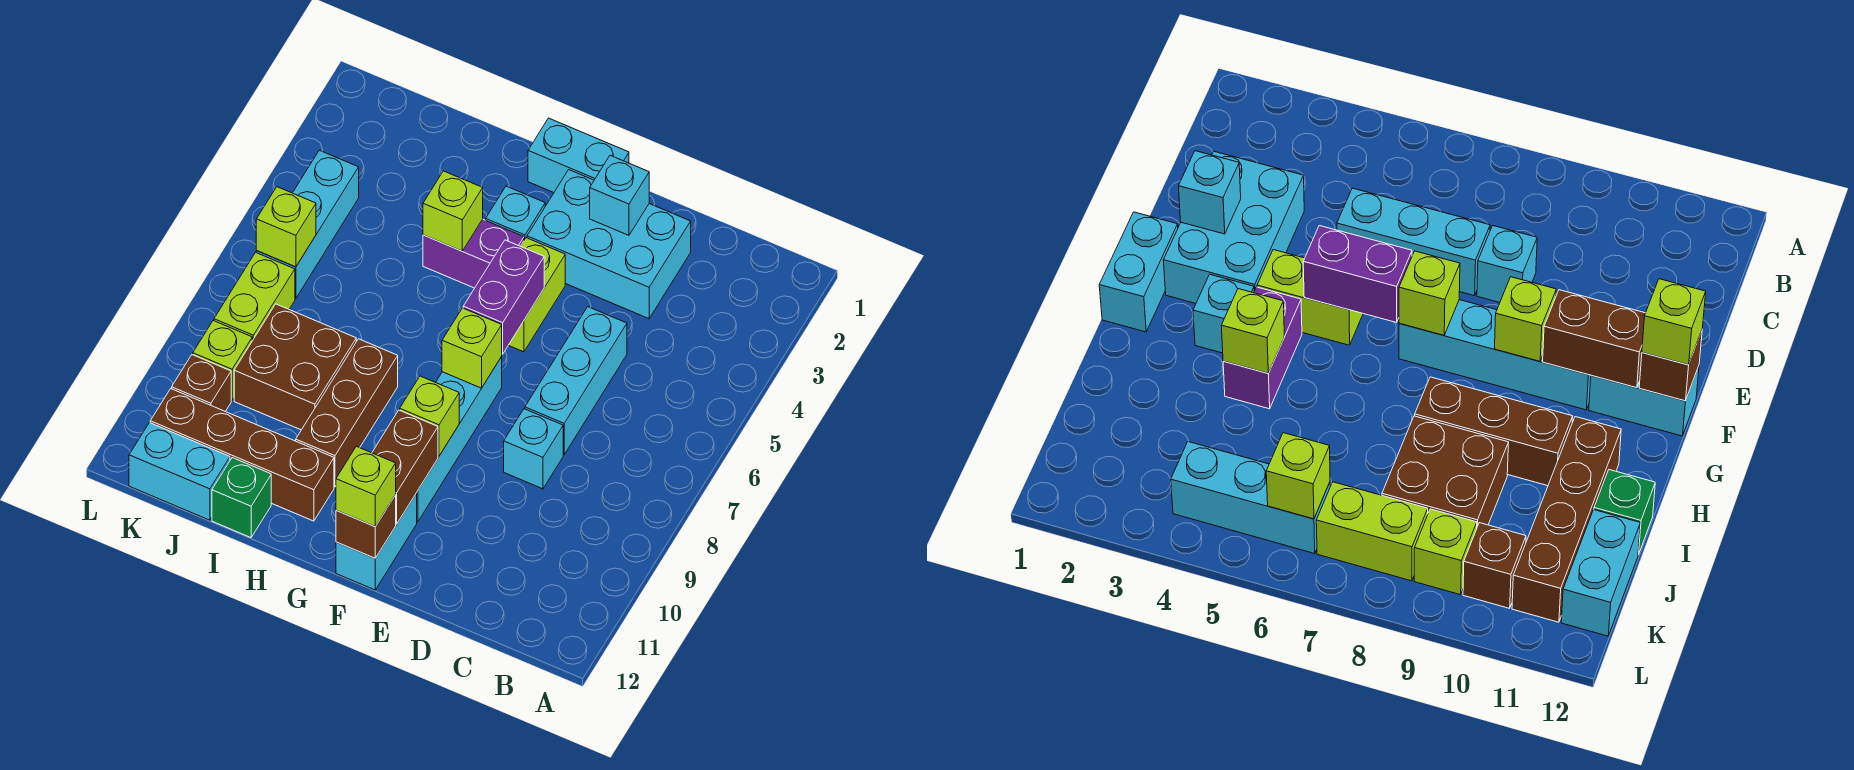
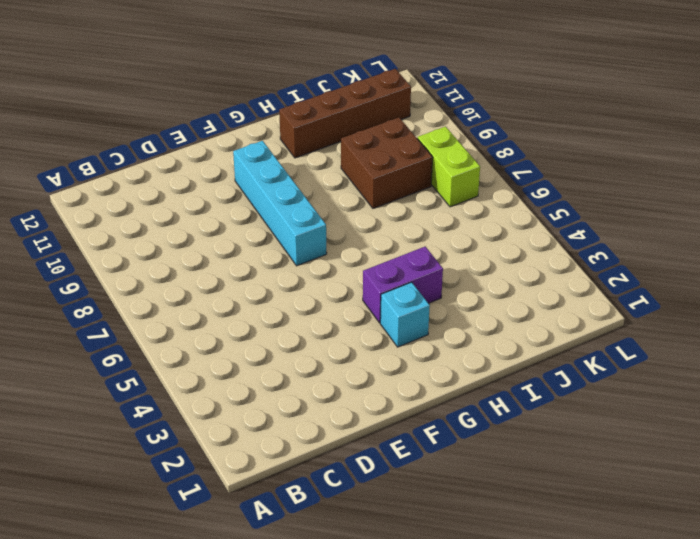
none -> cyan brick D2:F3 level 1
none -> cyan brick D5:D7 level 1
none -> cyan brick D8 level 1

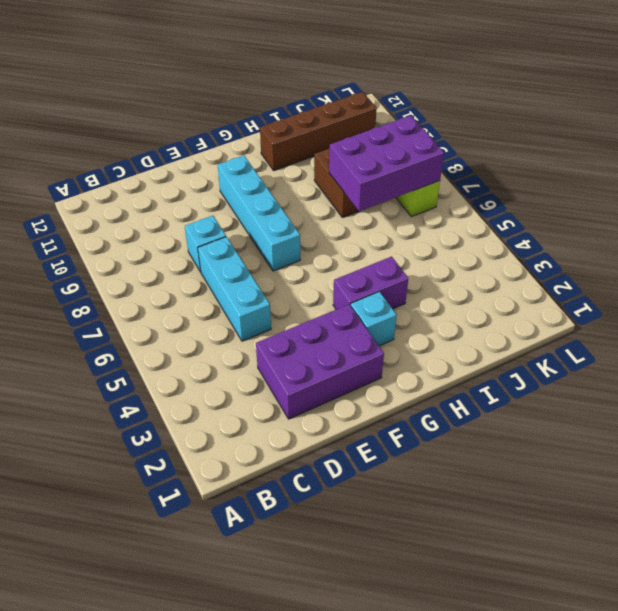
purple brick D2:F3 level 1 -> cyan brick D2:F3 level 1
purple brick I7:K8 level 2 -> none
none -> cyan brick F1:G1 level 1
none -> lime brick F4:F5 level 1
none -> cyan brick F11:F12 level 1

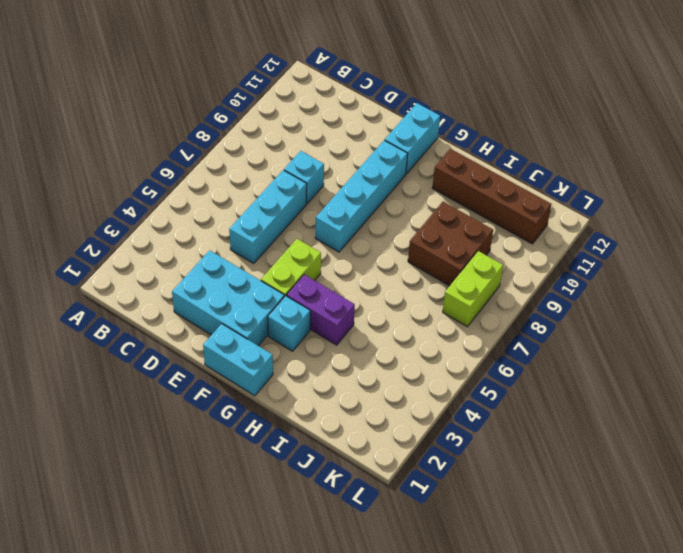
none -> brown brick H8:H10 level 1
none -> green brick I12 level 1
none -> cyan brick J12:K12 level 1

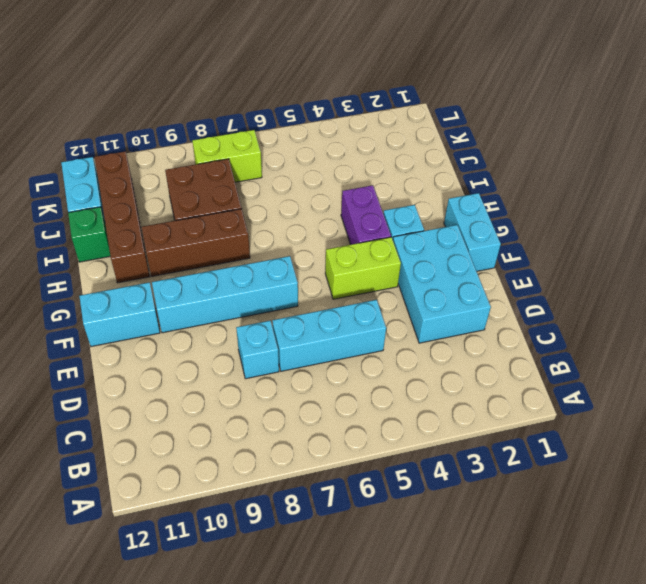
none -> cyan brick K4:K6 level 1
none -> lime brick K9 level 1
none -> brown brick K10 level 1

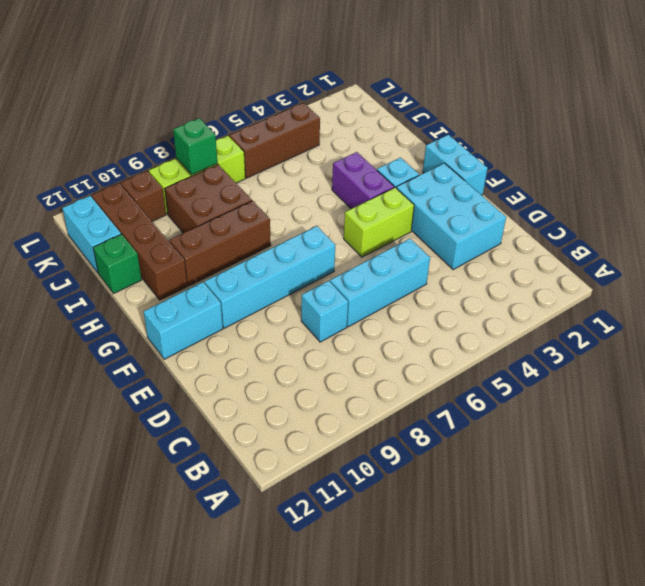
brown brick K4:K6 level 1 -> cyan brick K4:K6 level 1
green brick K8 level 2 -> none
none -> cyan brick E2 level 2
none -> purple brick F5:F6 level 2
none -> lime brick F7 level 2

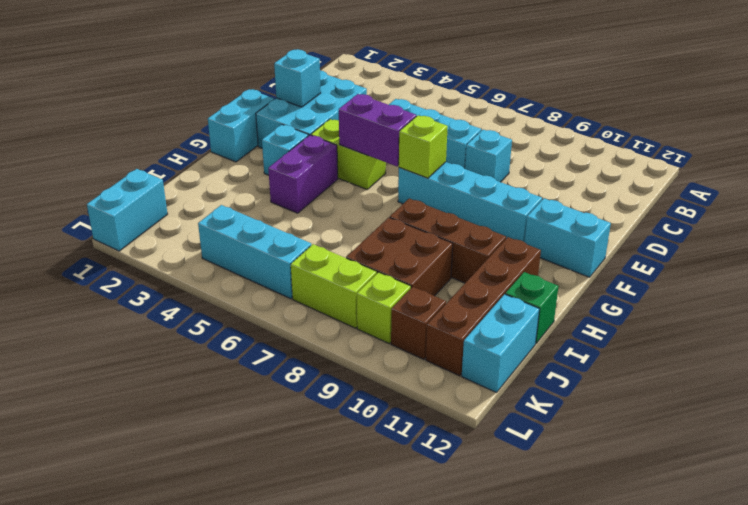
cyan brick K1:L1 level 1 -> none
none -> lime brick F9 level 2
none -> brown brick F10:F11 level 2
none -> brown brick F12 level 2

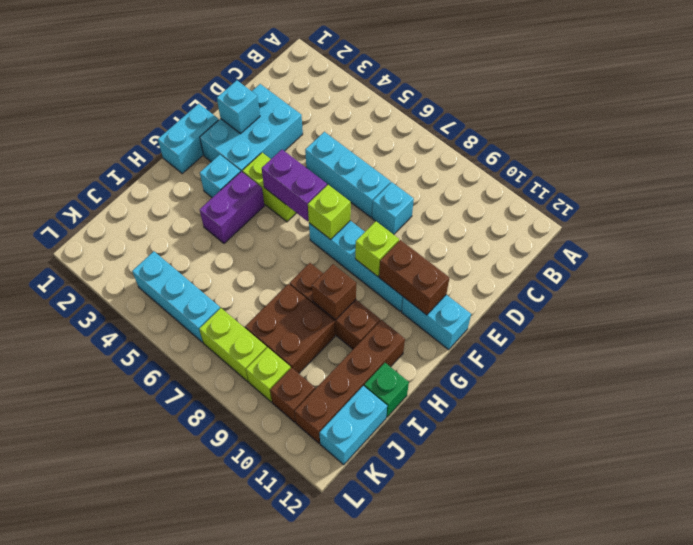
brown brick H9 level 2 -> brown brick F12 level 2
none -> lime brick H4 level 2
none -> lime brick K6 level 2
none -> lime brick F12 level 3

